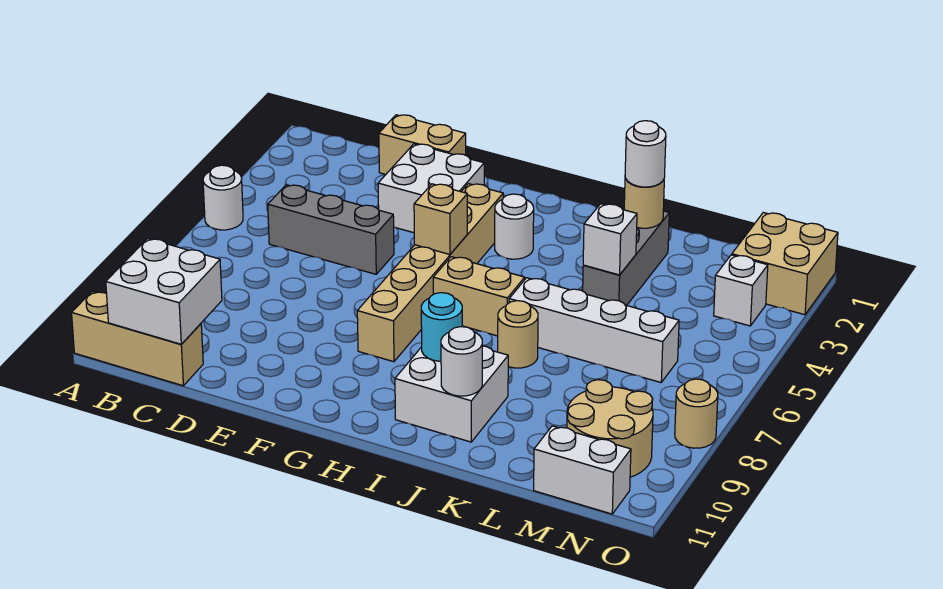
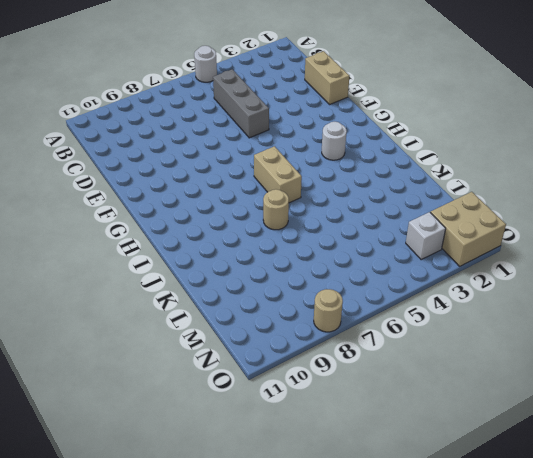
none -> tan brick A11:C11 level 1
none -> white brick E2:F3 level 1
none -> tan brick G3:G8 level 1

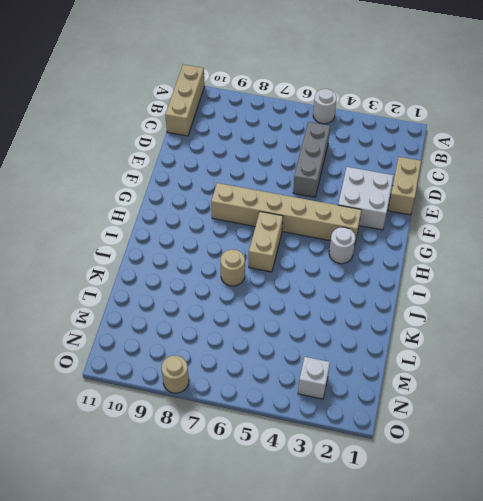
none -> white brick I9:J10 level 1
none -> white brick J6:M6 level 1
none -> grey brick K2:K4 level 1

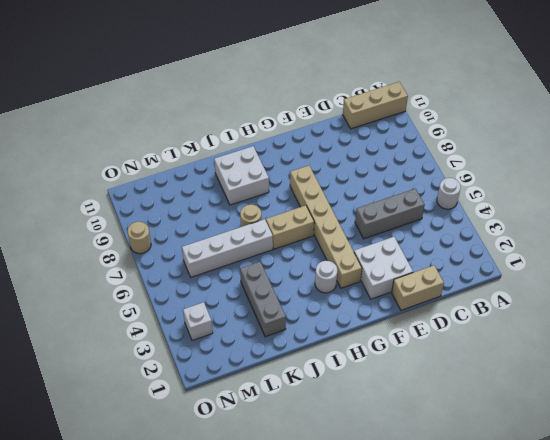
none -> tan round brick M9:N10 level 1
none -> white brick M11:N11 level 1
none -> tan brick N1:O2 level 1

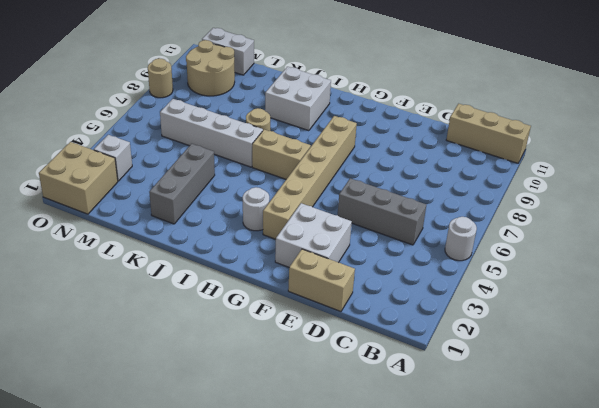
none -> white brick B10:C11 level 2
none -> tan brick G5 level 2
none -> cyan round brick I9 level 2

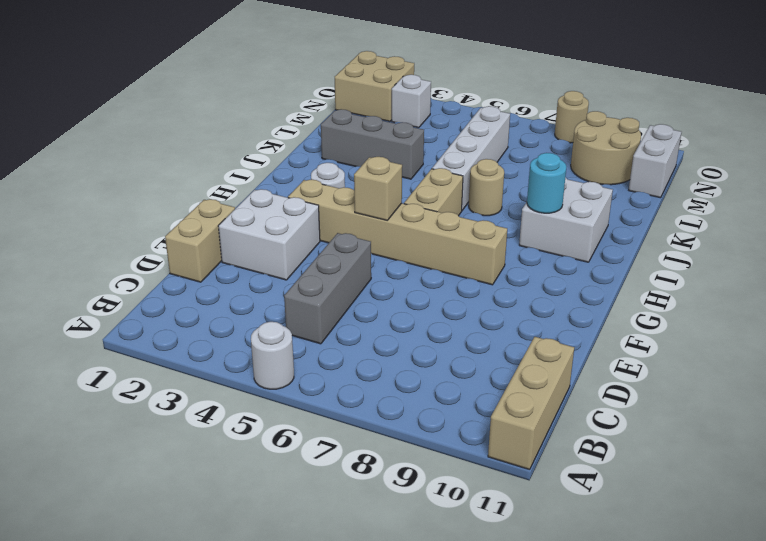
none -> white brick B10:C11 level 2
none -> white round brick J10 level 2
none -> tan round brick K2 level 2

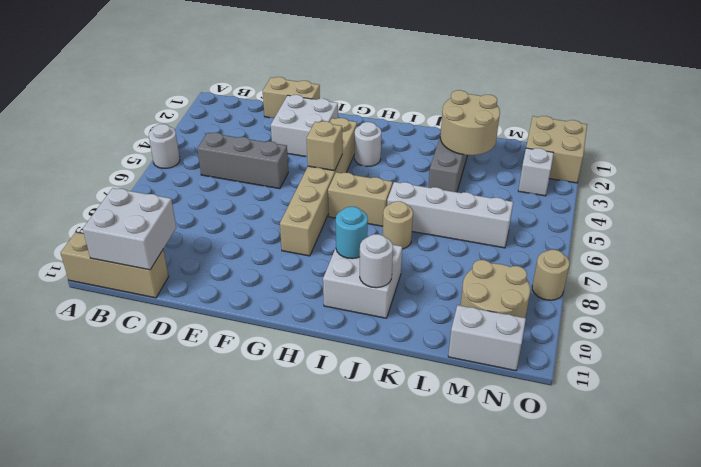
tan round brick K2:L3 level 2 -> tan round brick K2 level 2
none -> white brick K4 level 2
none -> white round brick K2 level 3

